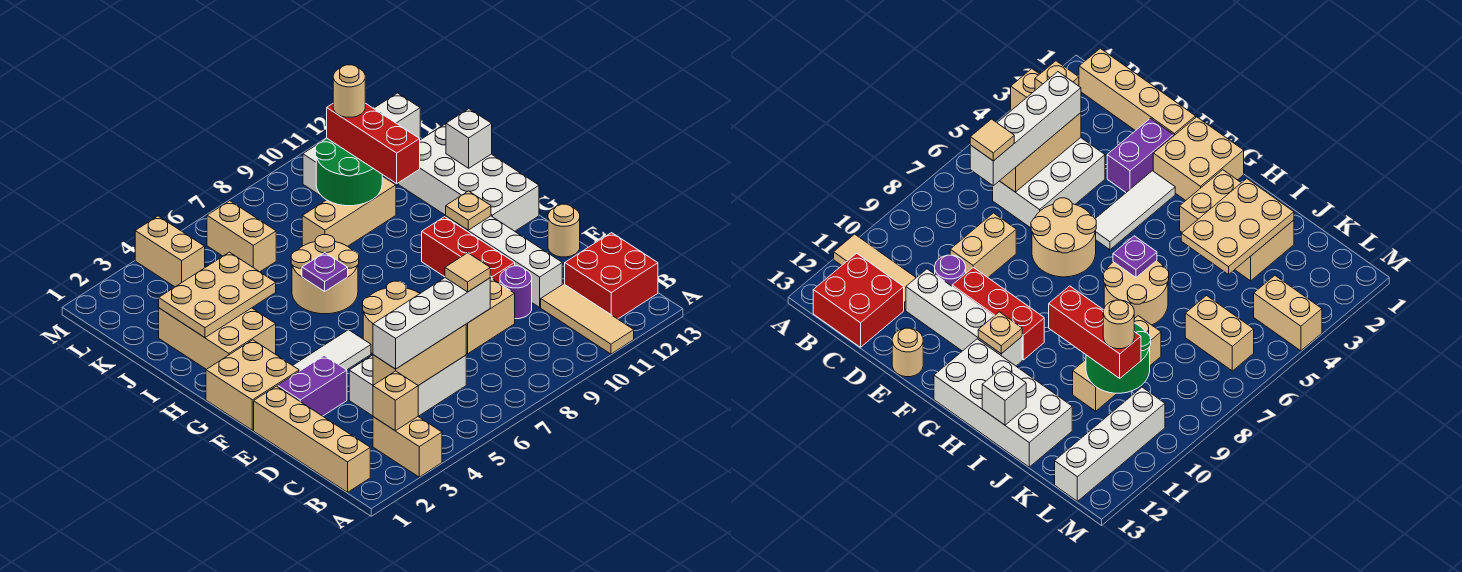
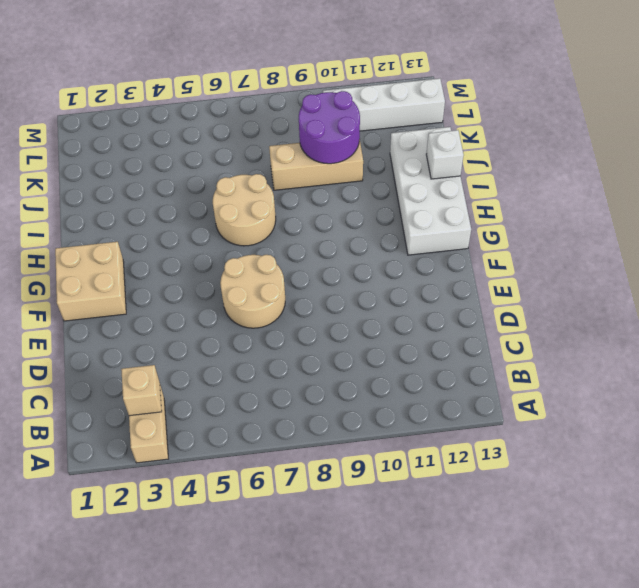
purple round brick J9:K10 level 2 -> green round brick J9:K10 level 2
none -> tan tile A11:C11 level 1
none -> tan brick B1:E1 level 1
none -> red brick B12:C13 level 1
none -> white brick C4:D6 level 1

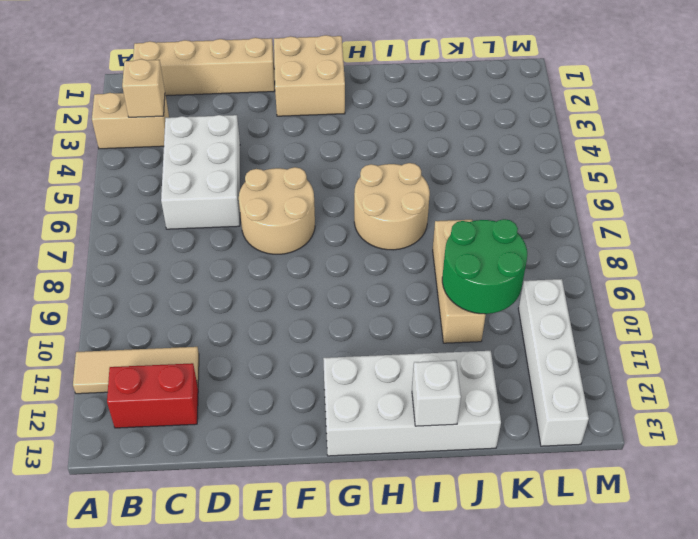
red brick B12:C12 level 1 -> red brick B12:C13 level 1
none -> tan brick D8:D9 level 1
none -> purple round brick D10 level 1
none -> white brick D11:G11 level 1
none -> purple brick E2:E3 level 1

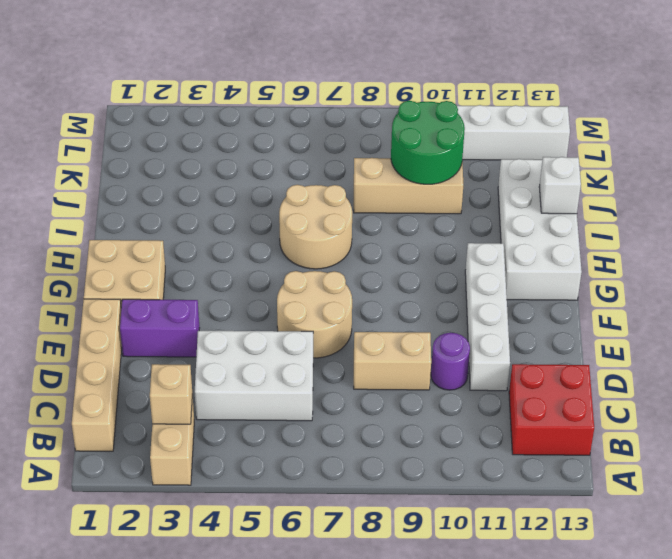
none -> tan tile A11:C11 level 1
none -> red brick E10:G10 level 1
none -> tan round brick E13 level 1
none -> white tile F3:F5 level 1

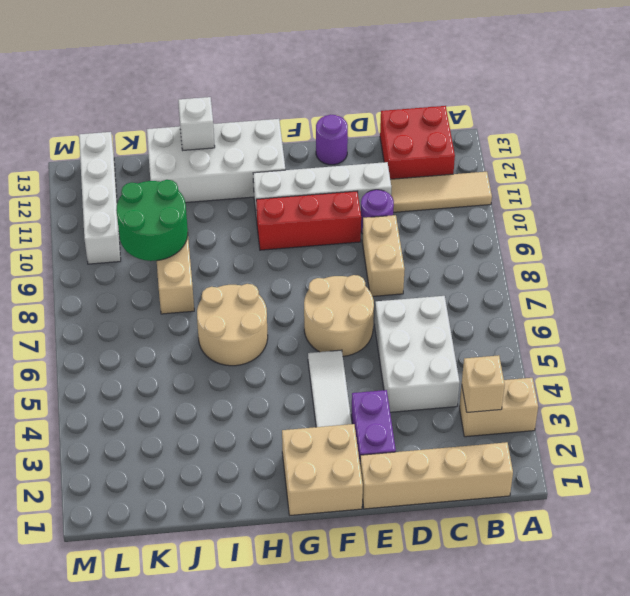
purple round brick E13 level 1 -> tan round brick E13 level 1
none -> tan brick H2:J3 level 1
none -> tan brick K6:L6 level 1
none -> tan brick L4:M4 level 1
none -> tan brick C4:C6 level 2

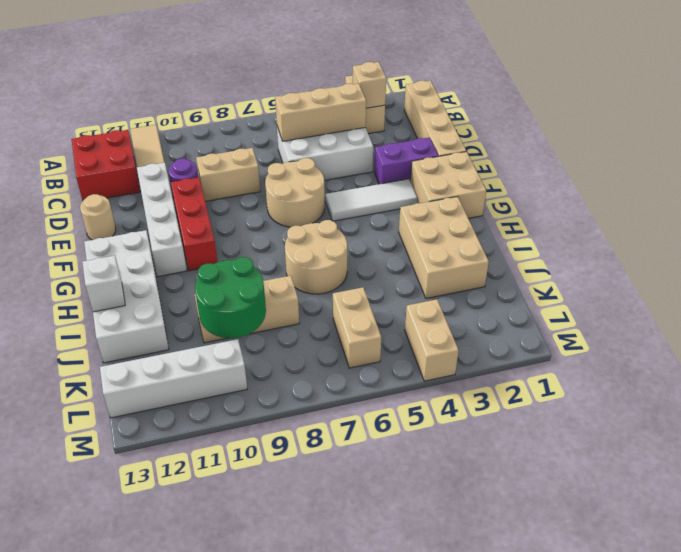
none -> tan plate G11 level 2
none -> purple plate H6 level 2
none -> tan plate I2:J4 level 2
none -> white brick C4:C7 level 3

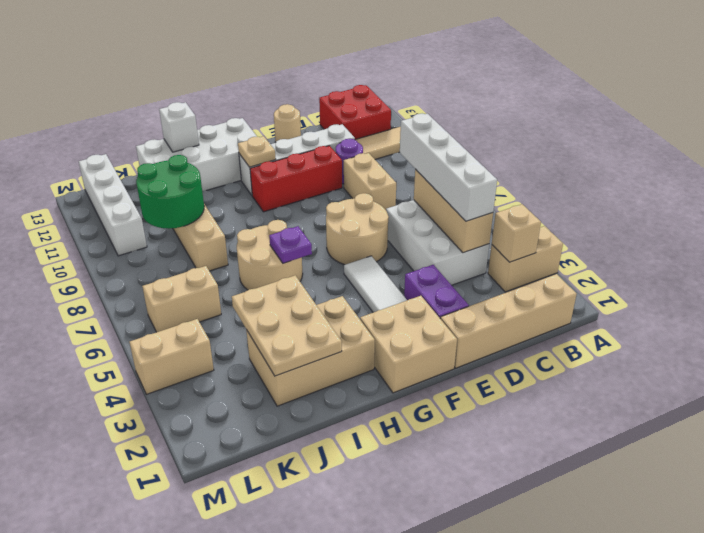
none -> red brick I10:K10 level 3
none -> tan tile C7 level 4
none -> tan round brick K10 level 4

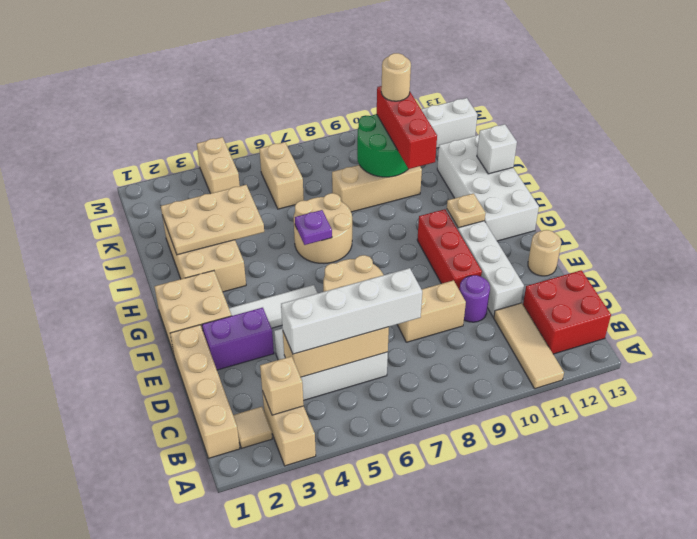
tan tile B2 level 1 -> tan tile C7 level 4

